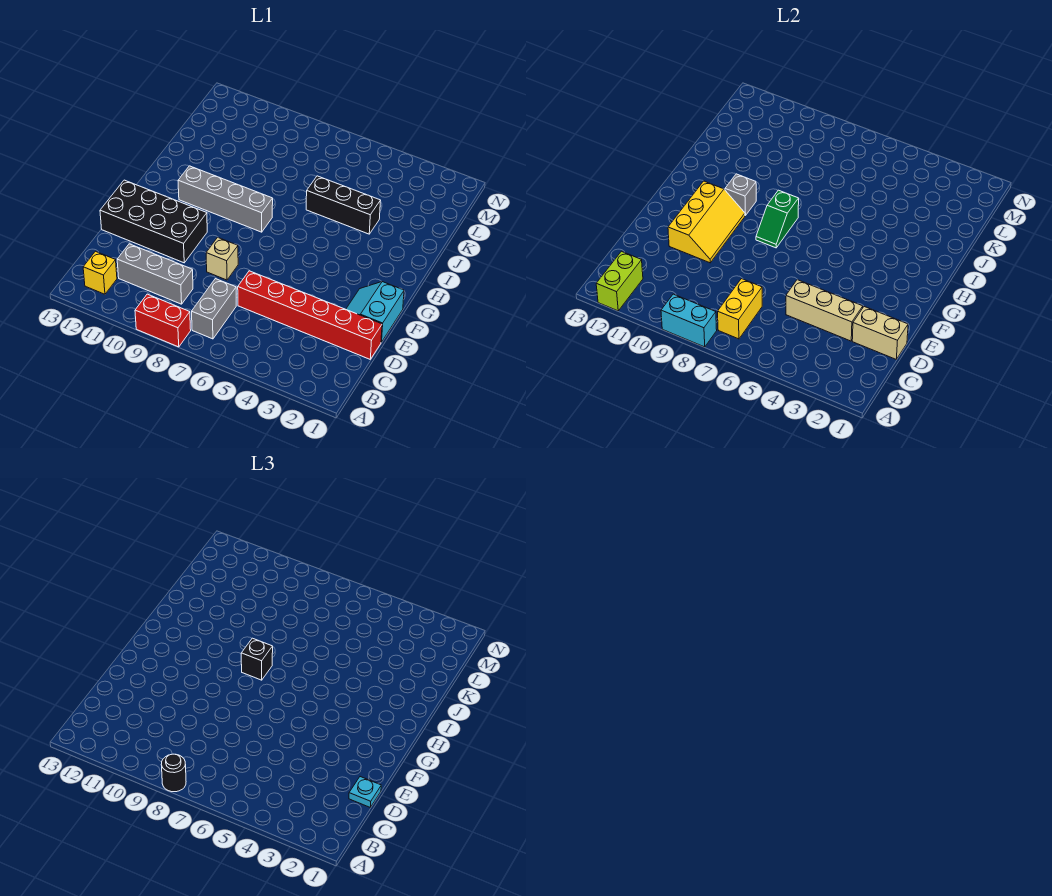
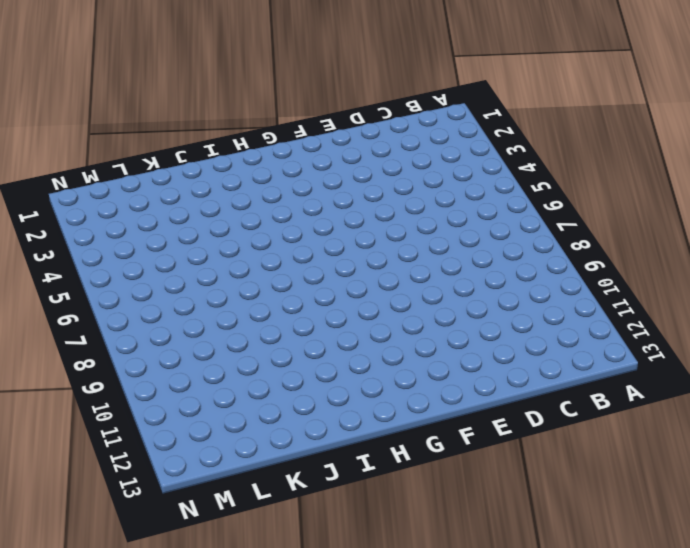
none -> red brick A8:A9 level 1
none -> grey brick B7:C7 level 1
none -> yellow brick B12 level 1

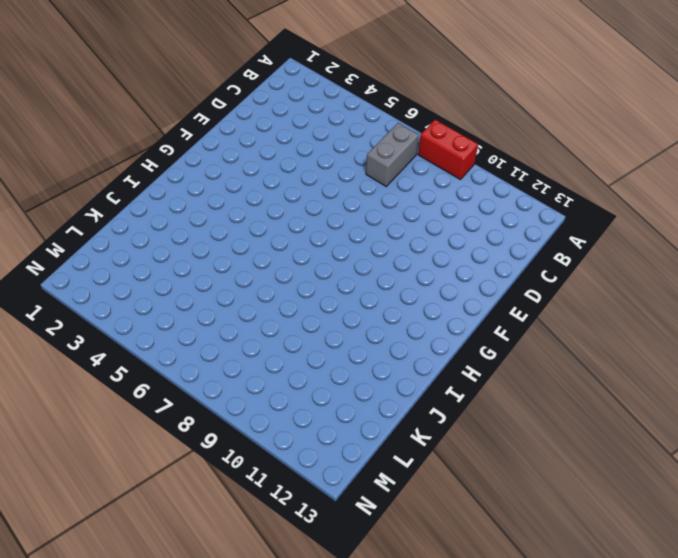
none -> yellow brick B12 level 1
none -> grey brick C9:C11 level 1
none -> red brick D1:D6 level 1

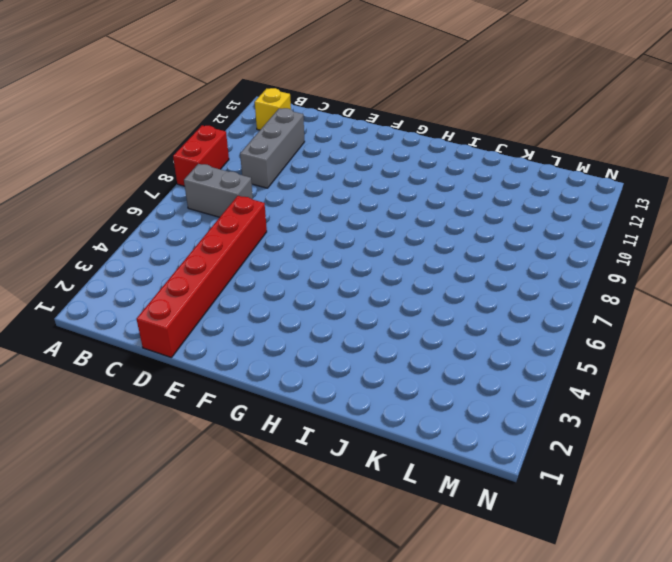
none -> cyan slope E1:F2 level 1 top 1
none -> tan brick E8 level 1
none -> black brick E10:F13 level 1

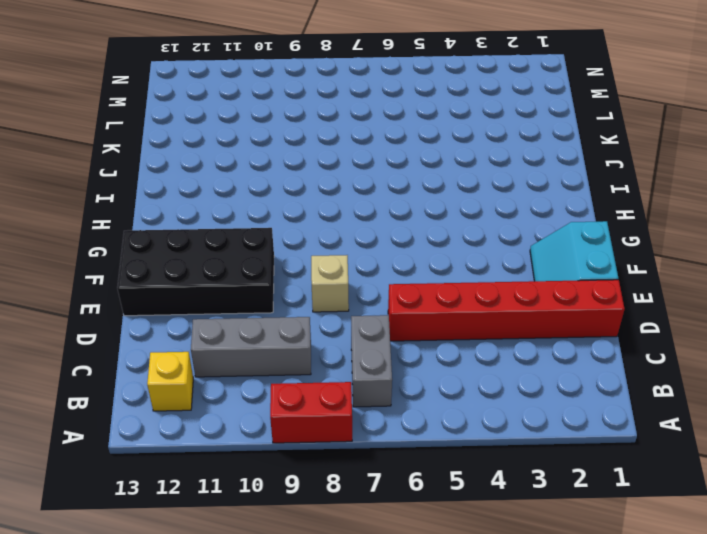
none -> grey brick H8:H11 level 1
none -> black brick J4:J6 level 1
none -> cyan brick A8:A9 level 2

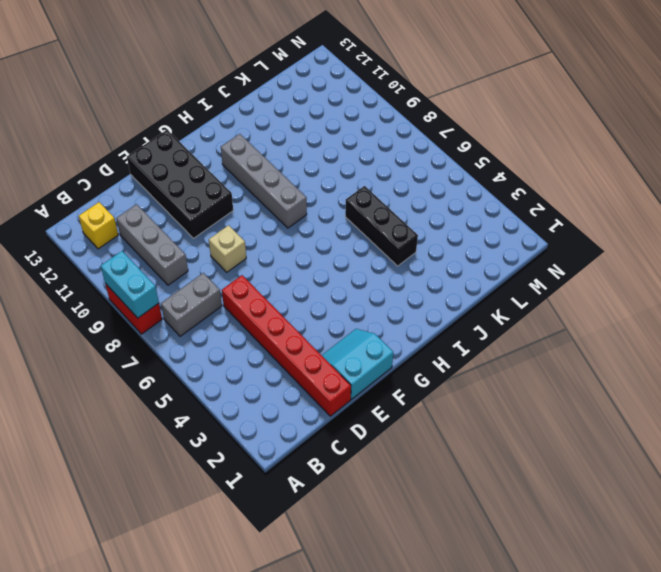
none -> lime brick A12:B12 level 2
none -> yellow brick B7:C7 level 2
none -> tan brick D1:D2 level 2

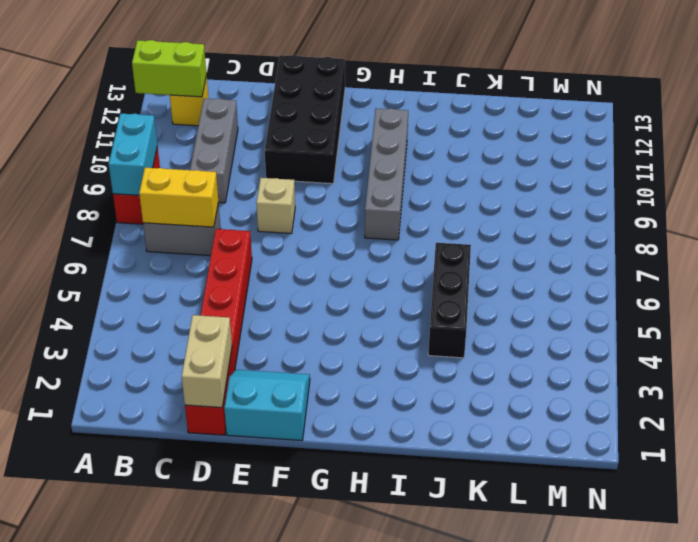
none -> tan brick D3:D5 level 2
none -> yellow slope E10:G11 level 2 top 11
none -> green slope G8:H8 level 2 top H

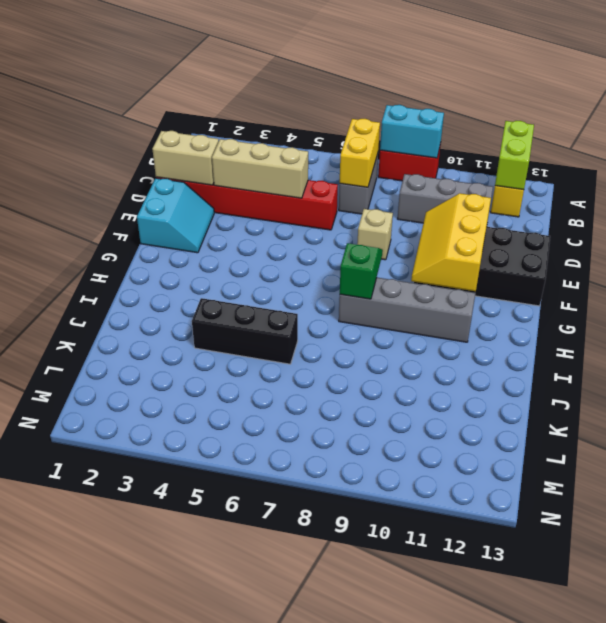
none -> grey brick H10 level 2
none -> black round brick A8 level 3
none -> cyan plate D1 level 3

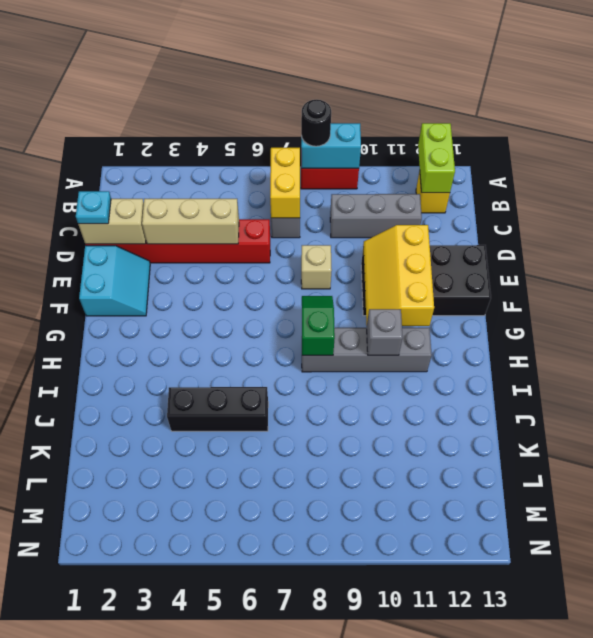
none -> black brick H8 level 3

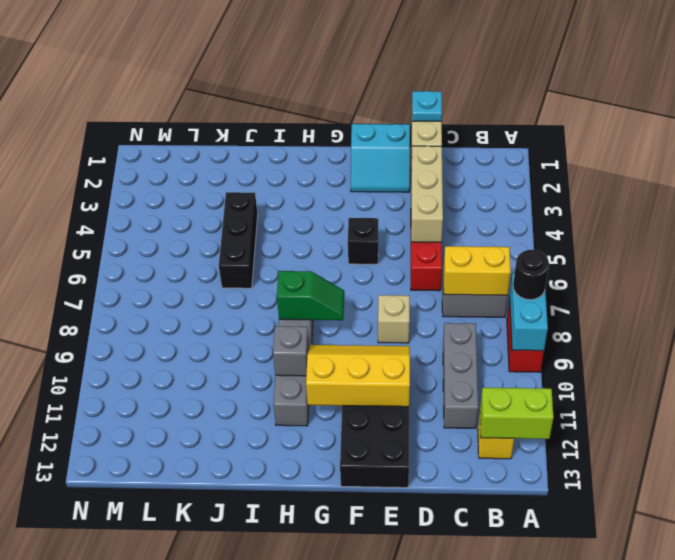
black brick F5 level 1 -> black brick H8 level 3

